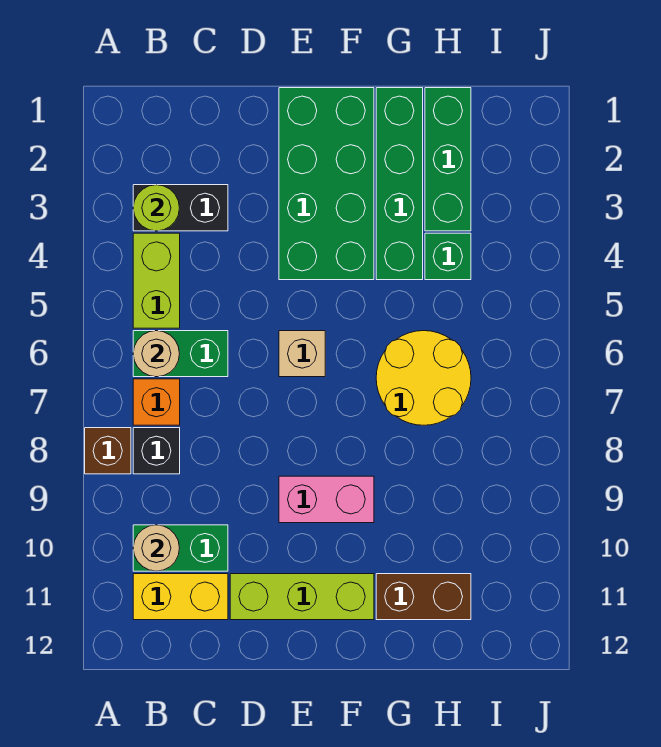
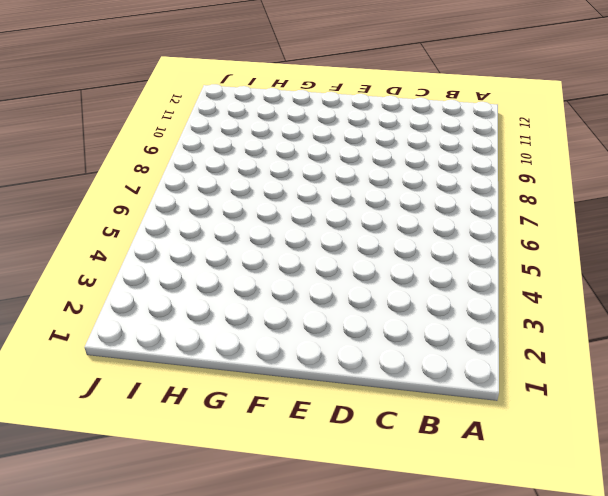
none -> brown brick A8 level 1
none -> black brick B3:C3 level 1
none -> lime brick B4:B5 level 1

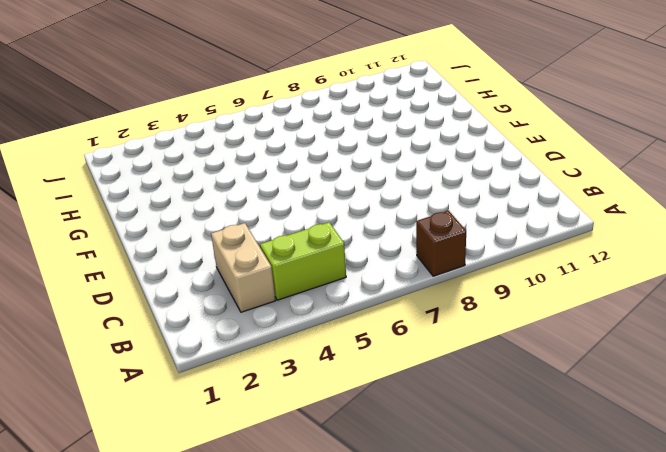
tan brick B3:C3 level 1 -> black brick B3:C3 level 1
none -> green brick B6:C6 level 1
none -> orange brick B7 level 1
none -> black brick B8 level 1

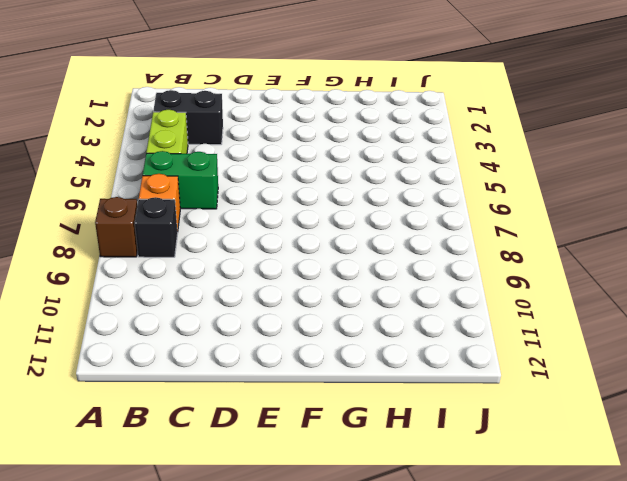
none -> green brick B10:C10 level 1
none -> yellow brick B11:C11 level 1
none -> lime brick D11:F11 level 1

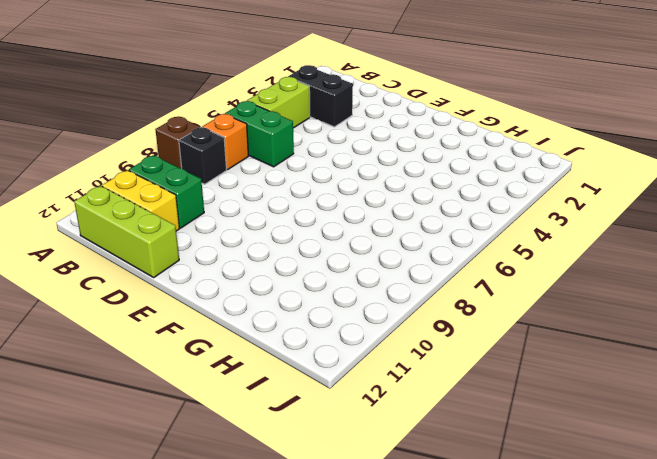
lime brick B12:D12 level 1 -> lime brick D11:F11 level 1
none -> green brick E1:F4 level 1
none -> tan brick E6 level 1
none -> pink brick E9:F9 level 1

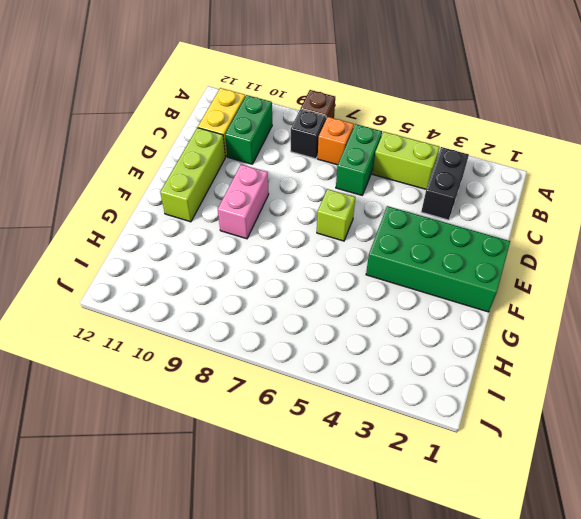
lime brick E6 level 1 -> tan brick E6 level 1
none -> green brick G1:G4 level 1
none -> yellow round brick G6:H7 level 1
none -> brown brick G11:H11 level 1

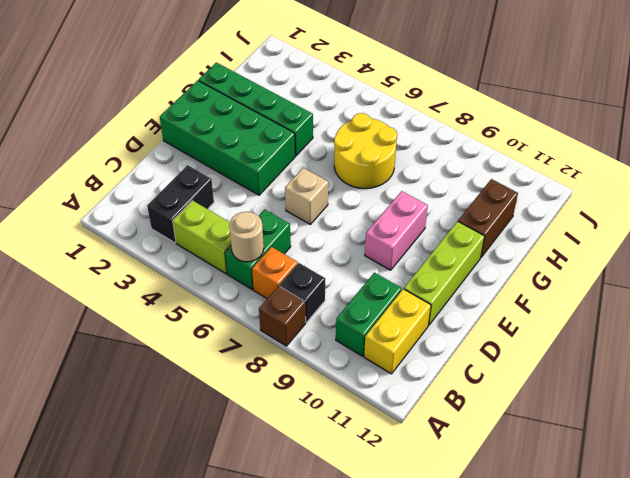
none -> green brick H1:H3 level 1
none -> green brick H4 level 1
none -> lime round brick B3 level 2

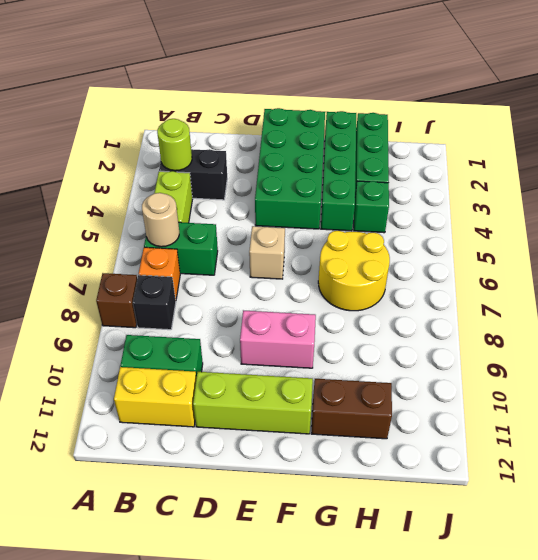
none -> tan round brick B10 level 2

